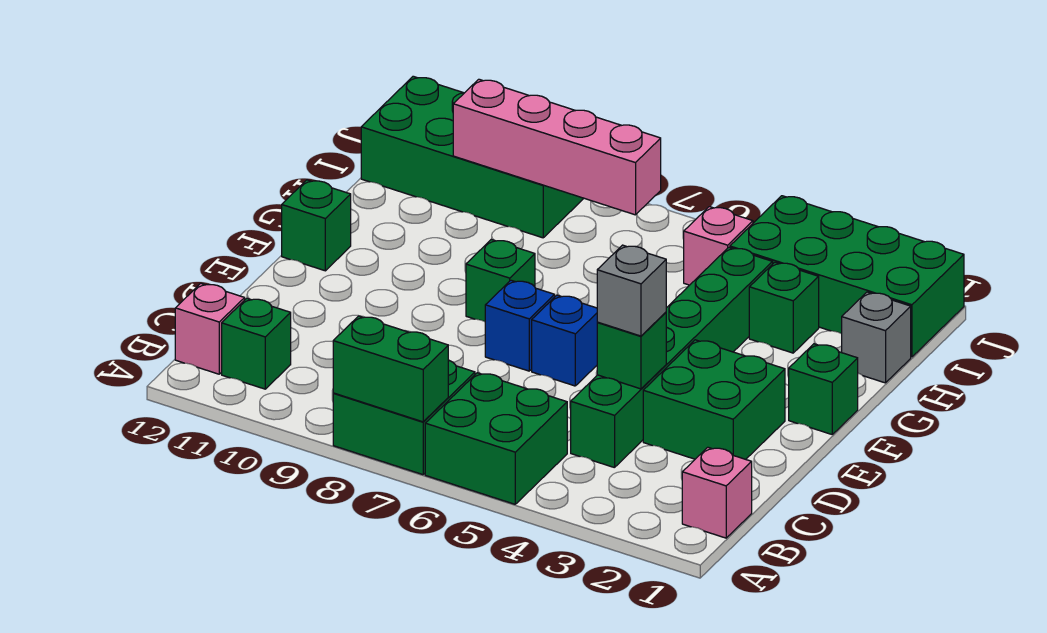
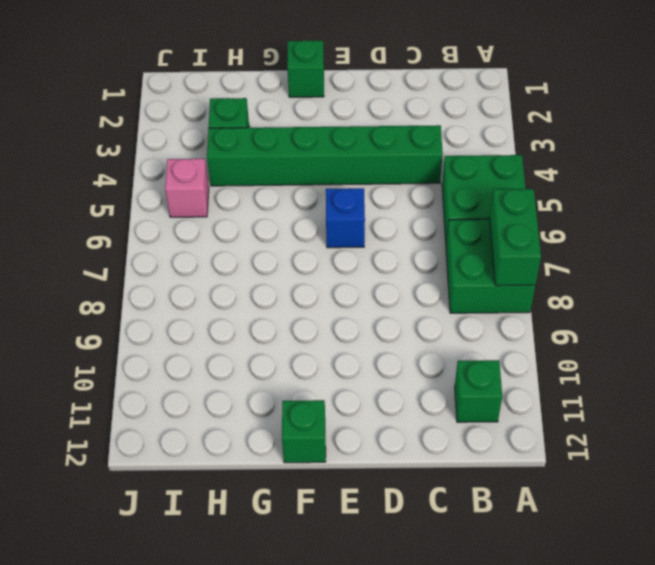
none -> pink brick B1 level 1
none -> pink brick B12 level 1
none -> green brick D2:E3 level 1

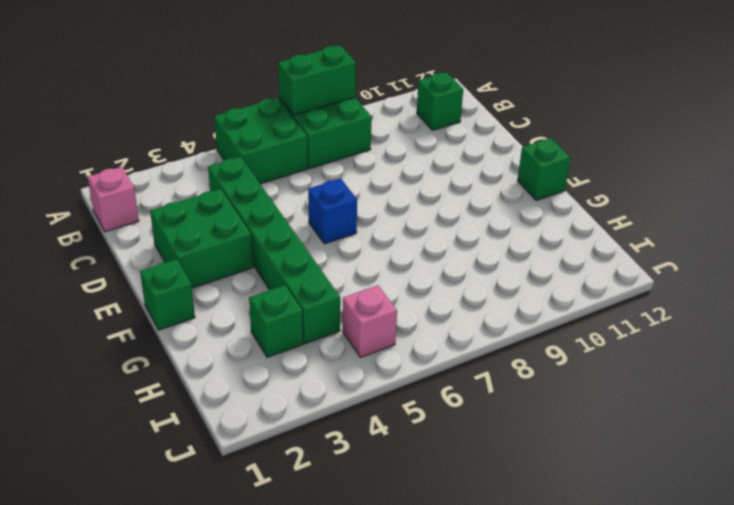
none -> pink brick B12 level 1
none -> blue brick E7 level 1
none -> green brick F8 level 1

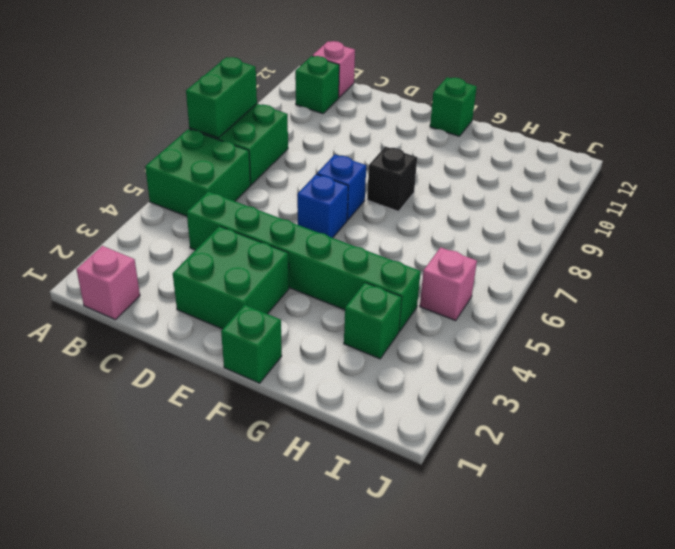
black brick F8 level 1 -> green brick F8 level 1
none -> grey brick H1 level 1
none -> green brick I1:J4 level 1
none -> green brick I9:J12 level 1

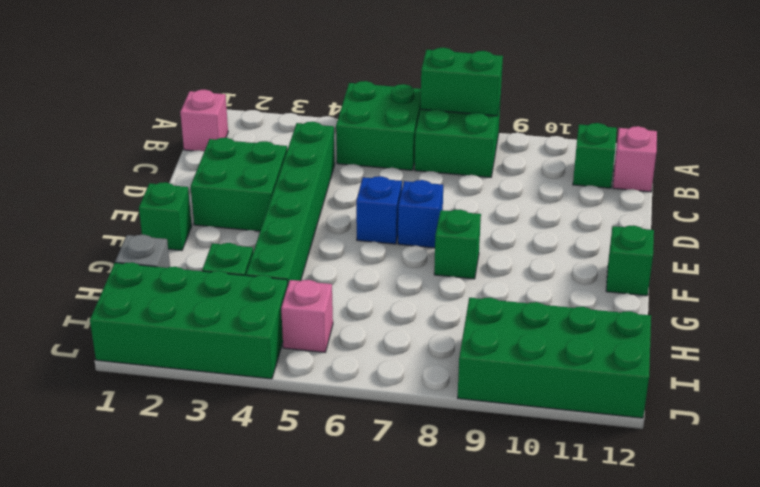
none -> green brick D4 level 2
none -> pink brick I7:I10 level 2
none -> grey brick D4 level 3

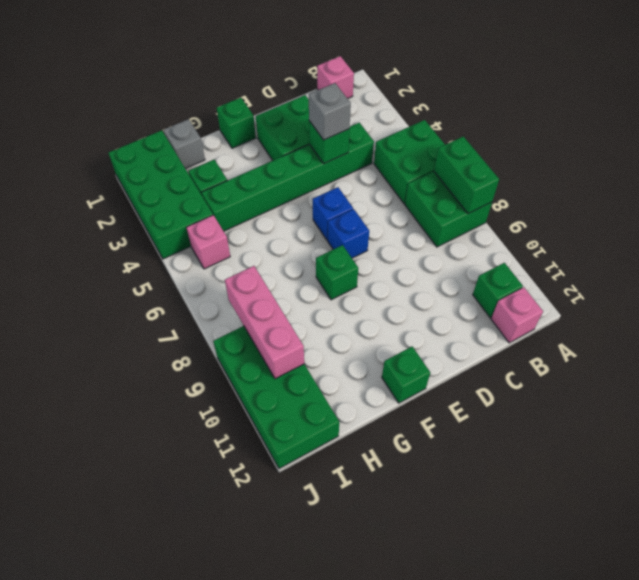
pink brick I8:I10 level 2 -> pink brick I7:I10 level 2

